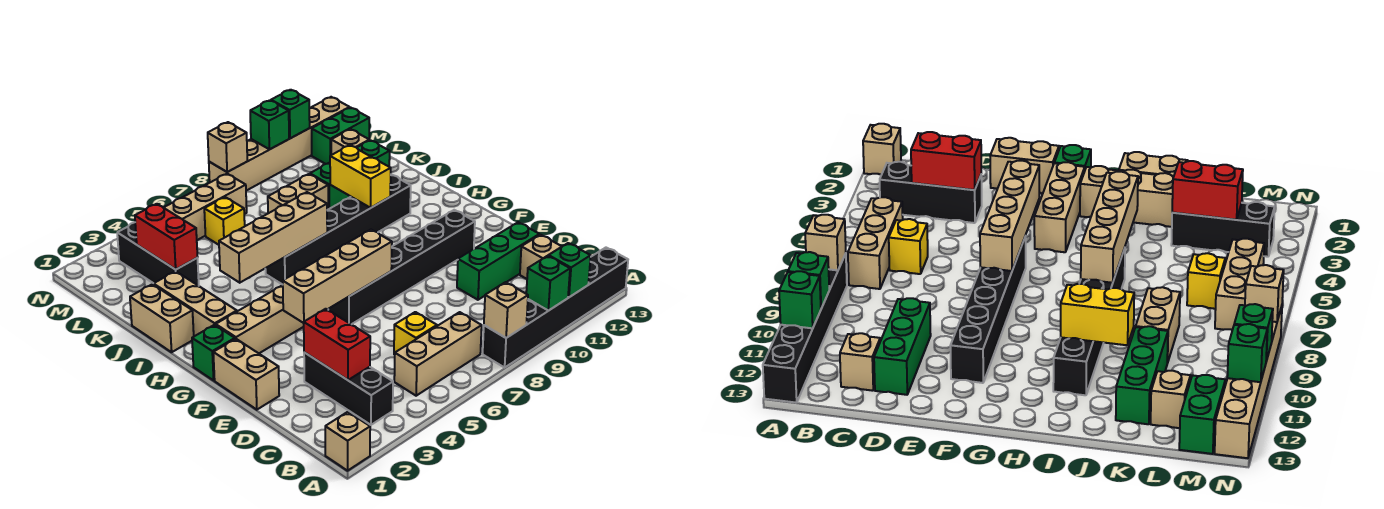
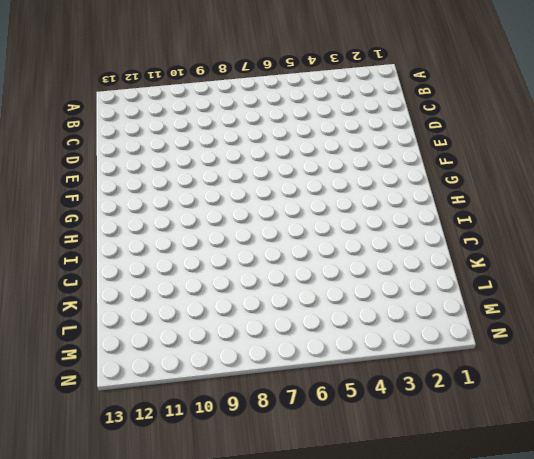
none -> tan brick A1 level 1
none -> black brick A8:A13 level 1
none -> black brick B3:D3 level 1
none -> tan brick B5:B7 level 1

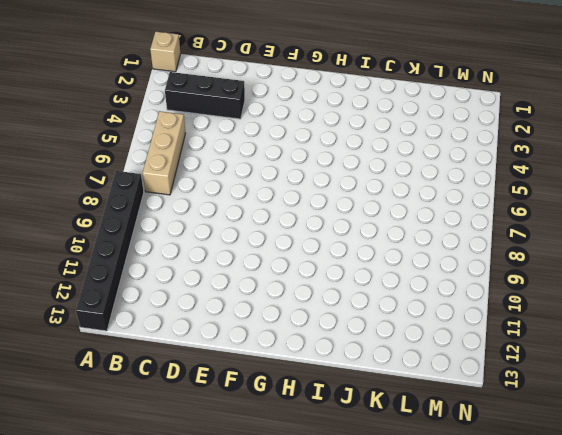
none -> yellow brick C6 level 1
none -> tan brick C12 level 1
none -> green brick D10:D12 level 1
none -> tan brick E1:F1 level 1

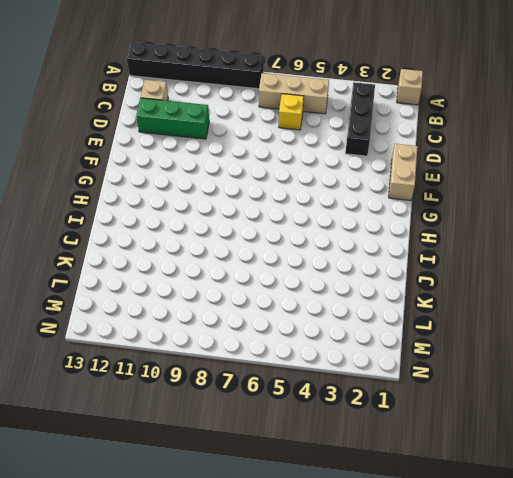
none -> black brick F6:F11 level 1
none -> green brick G1 level 1
none -> tan brick G2:G4 level 1
none -> tan brick H2:J2 level 1

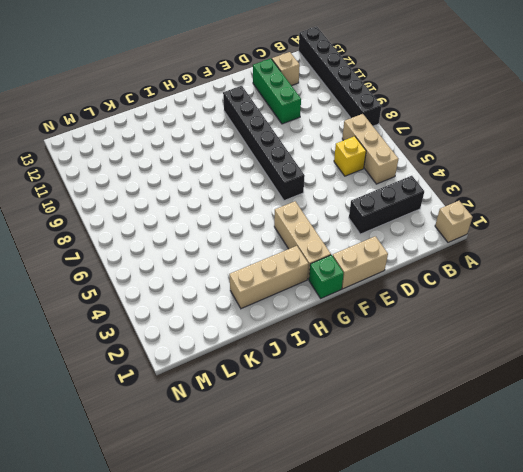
none -> tan brick I1:J1 level 1
none -> black brick I6:I11 level 1
none -> black brick K3:M3 level 1
none -> tan brick K8:K9 level 1

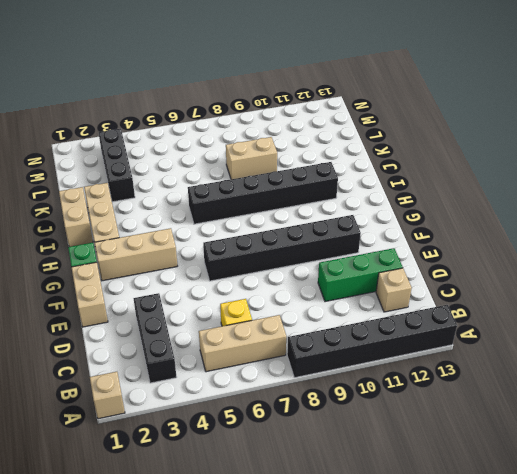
none -> green brick K10:K12 level 1
none -> yellow brick L6 level 1
none -> tan brick L12 level 1
none -> tan brick M5:M7 level 1

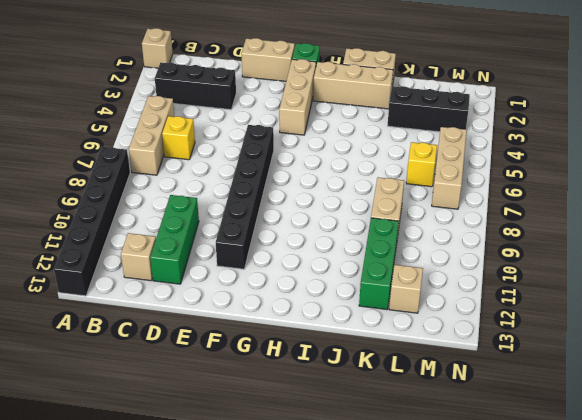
none -> black brick I6:I11 level 1
none -> green brick M12:M13 level 1
none -> tan brick N8:N13 level 1
none -> tan brick A8 level 2

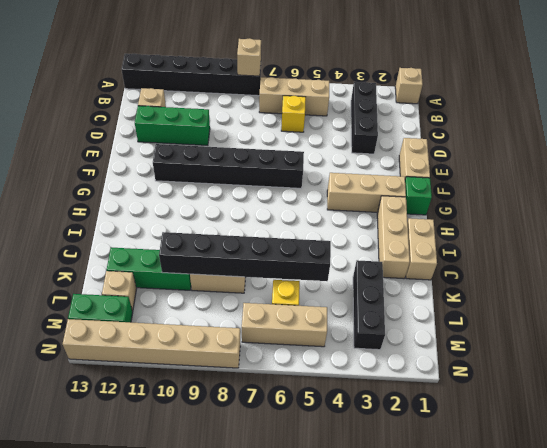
black brick K5:K10 level 2 -> black brick I6:I11 level 1
none -> green brick A10 level 2
none -> green brick A11 level 2
none -> red brick C3:D3 level 2
none -> tan brick F4:F7 level 2

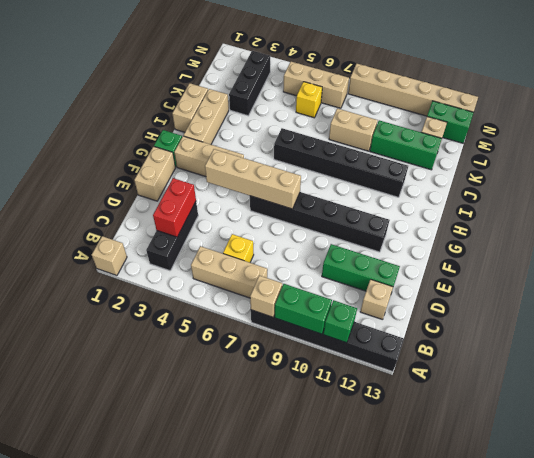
green brick A9:A10 level 2 -> green brick A10 level 2
none -> tan brick I4:I7 level 2
none -> yellow brick I10:J10 level 2
none -> red brick K3:L3 level 2
none -> tan brick N8 level 2

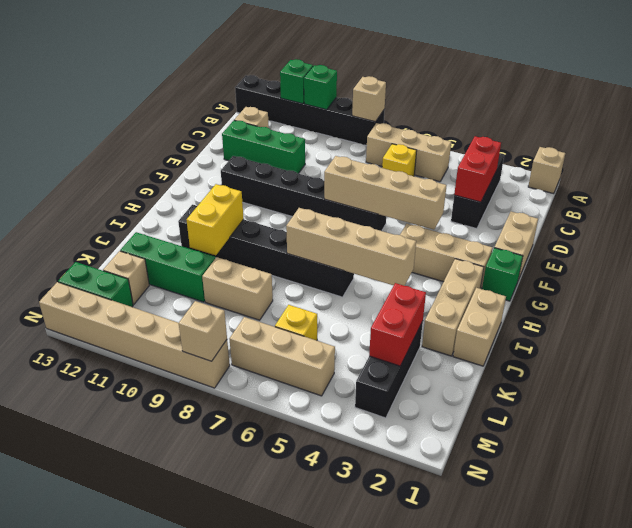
none -> green brick N10 level 2
none -> green brick N11 level 2

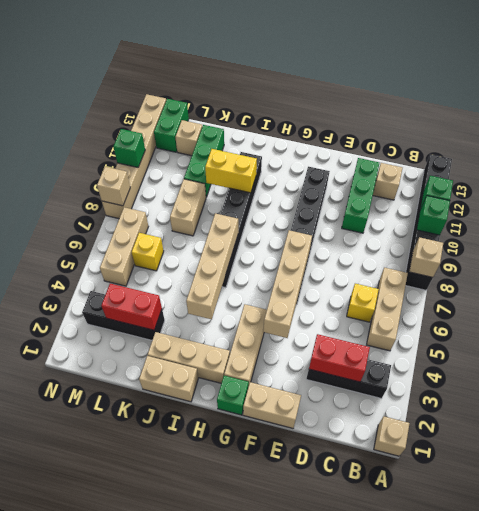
none -> green brick N11 level 2

